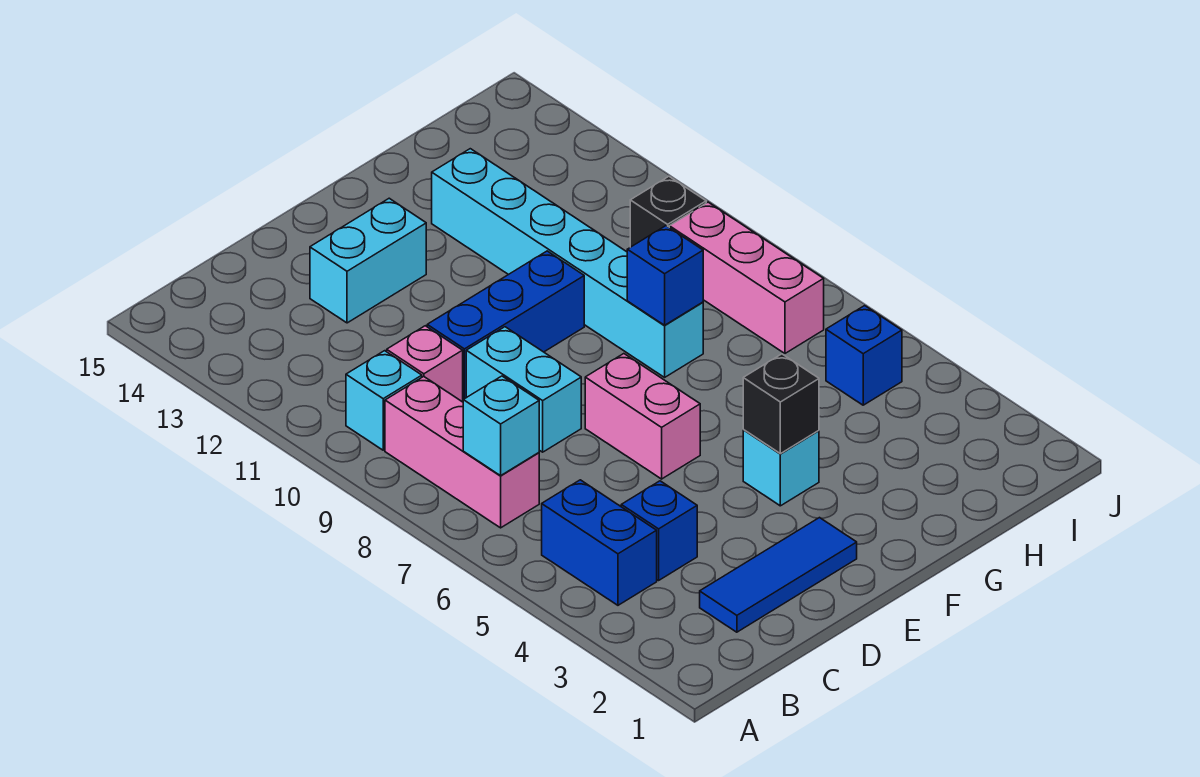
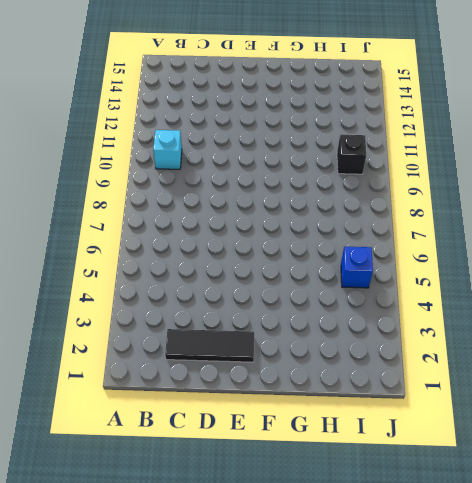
black tile C2:E2 level 1 -> blue tile C2:E2 level 1
none -> blue brick B4:B5 level 1
none -> pink brick B7:B9 level 1
none -> blue brick C4 level 1

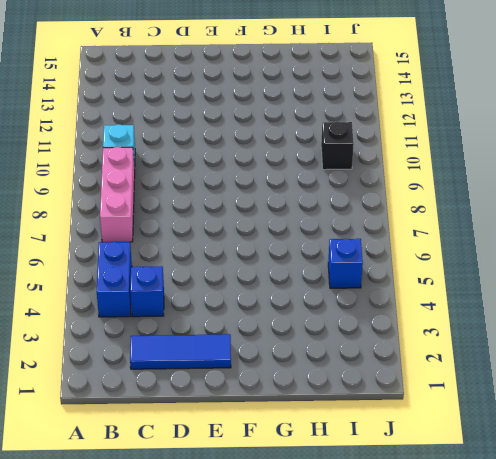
none -> pink brick C10 level 1
none -> cyan brick D8:D9 level 1
none -> blue brick D10:F10 level 1

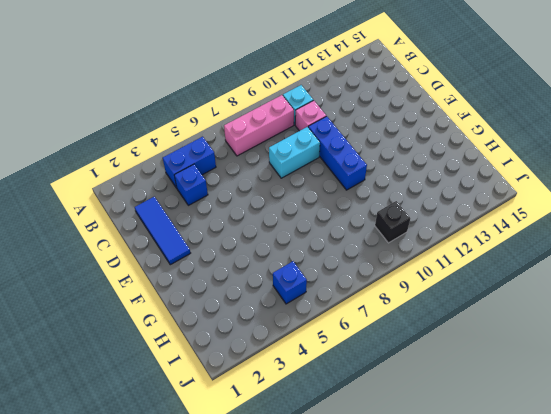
none -> cyan brick D13:E13 level 1
none -> pink brick E6:E7 level 1
none -> cyan brick F4 level 1

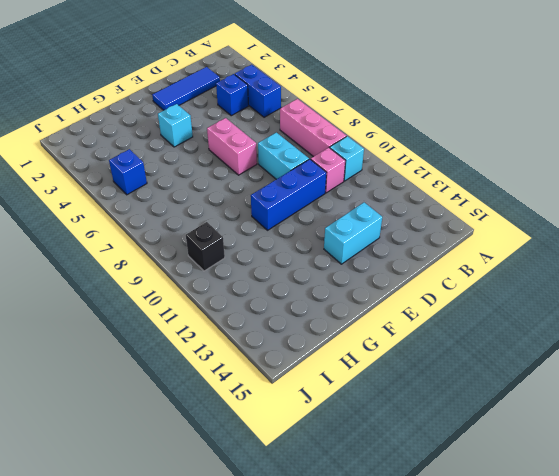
none -> cyan brick G8:G13 level 1
none -> pink brick I7:I9 level 1
none -> cyan brick B7 level 2

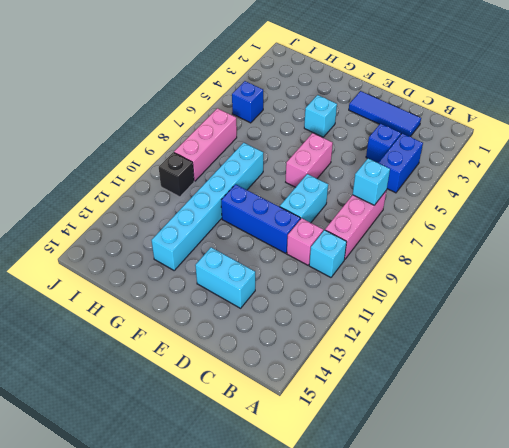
none -> black brick F4 level 2
none -> blue brick G8 level 2

